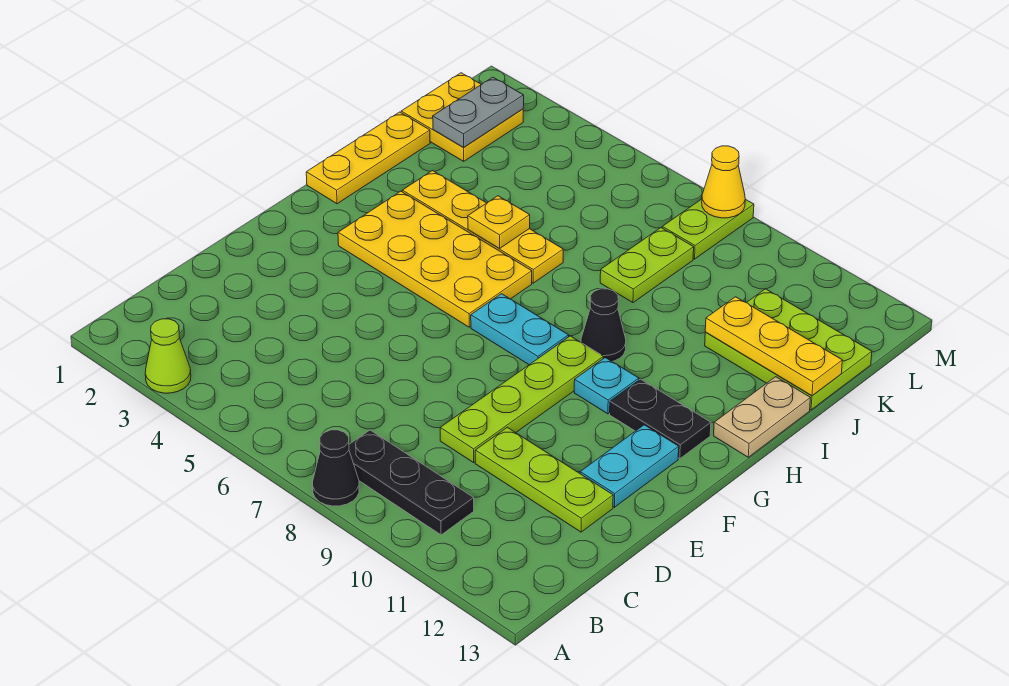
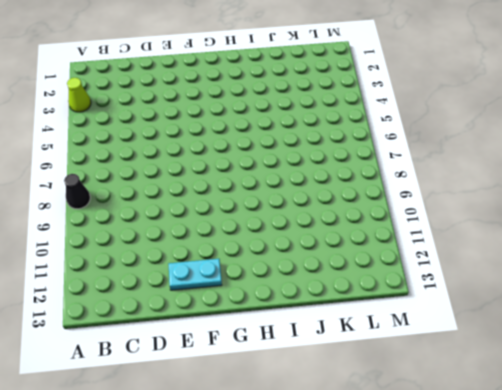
none -> black plate B8:B10 level 1
none -> lime plate D9:G9 level 1
none -> lime plate D10:D12 level 1

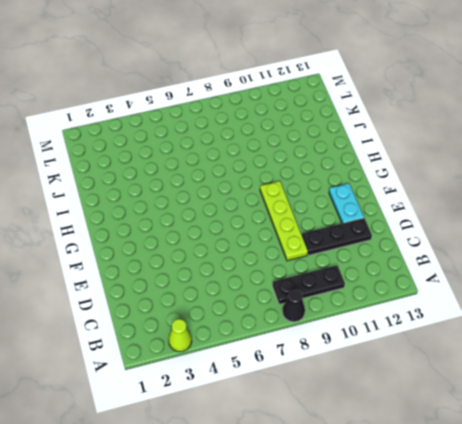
black plate D10:D12 level 1 -> lime plate D10:D12 level 1
none -> yellow plate G3:H6 level 1
none -> cyan plate G7:G8 level 1
none -> cyan plate G10 level 1

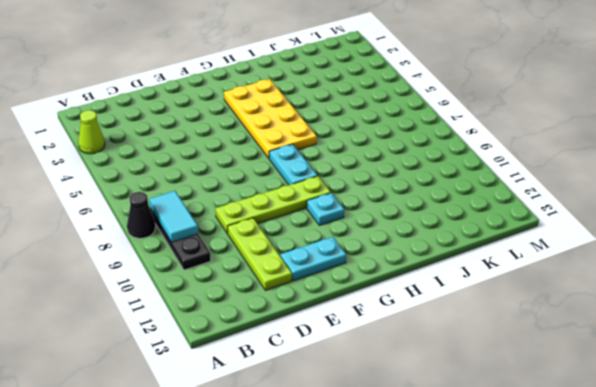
cyan tile B8:B9 level 2 -> none
none -> black plate G11:G12 level 1
none -> yellow plate H1:J1 level 1
none -> black cone H9 level 1

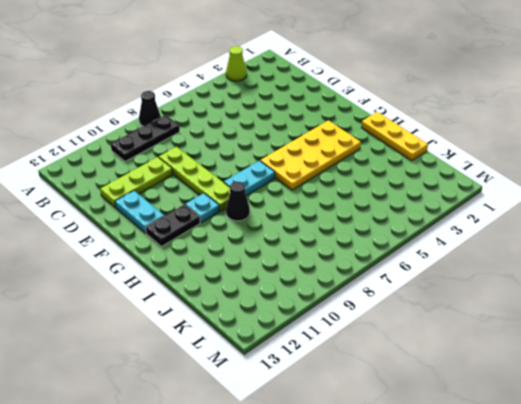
none -> tan plate H13:I13 level 1
none -> yellow plate I3:I6 level 1
none -> lime plate J8:K8 level 1

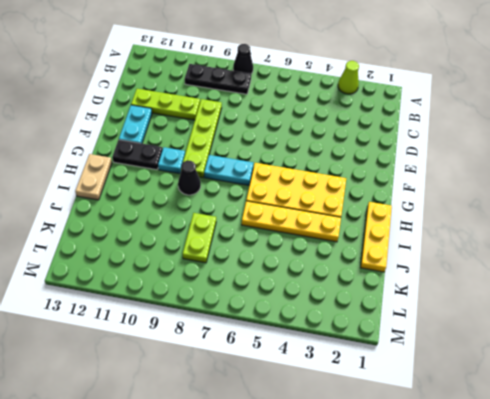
none -> lime plate J11:K13 level 1
none -> yellow plate K1:L2 level 1
none -> lime plate L8:M8 level 1

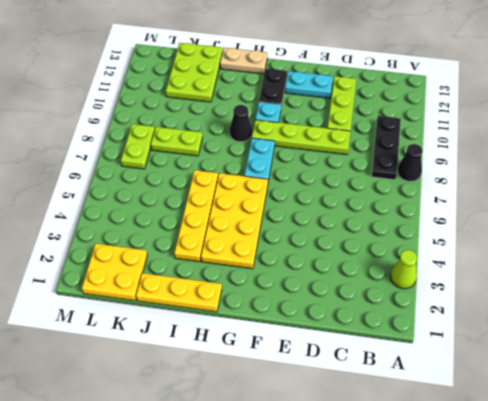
lime plate L7:L8 level 1 -> lime plate L8:M8 level 1
none -> yellow plate I5 level 2
none -> yellow plate J11:J13 level 2
none -> grey plate K2:L2 level 2

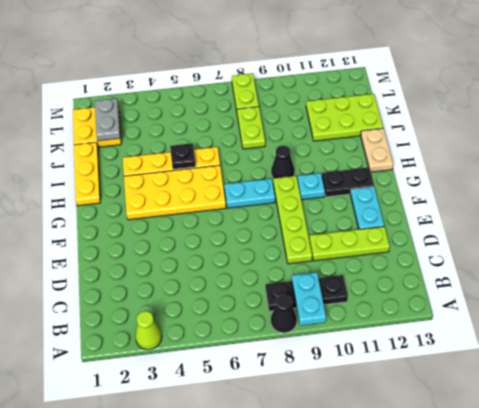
cyan plate A9:B9 level 2 -> none
black plate I5 level 2 -> yellow plate I5 level 2
none -> yellow plate J11:J13 level 2
none -> yellow cone M8 level 2

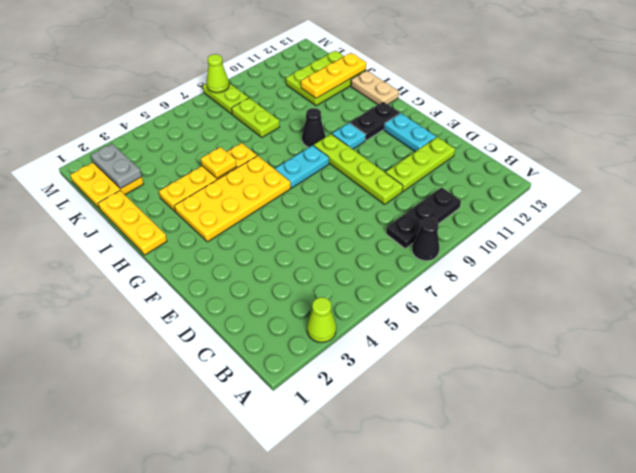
lime cone M8 level 2 -> yellow cone M8 level 2

